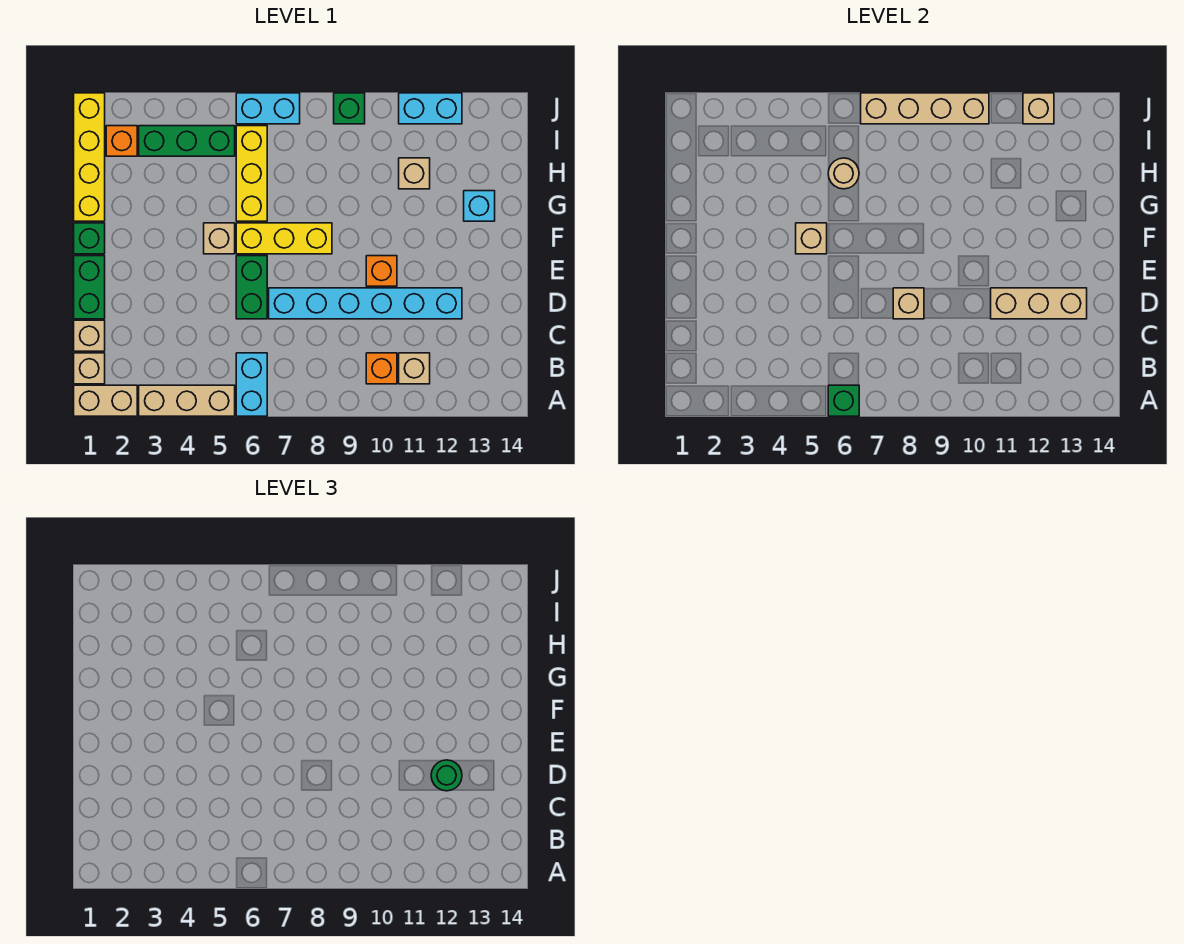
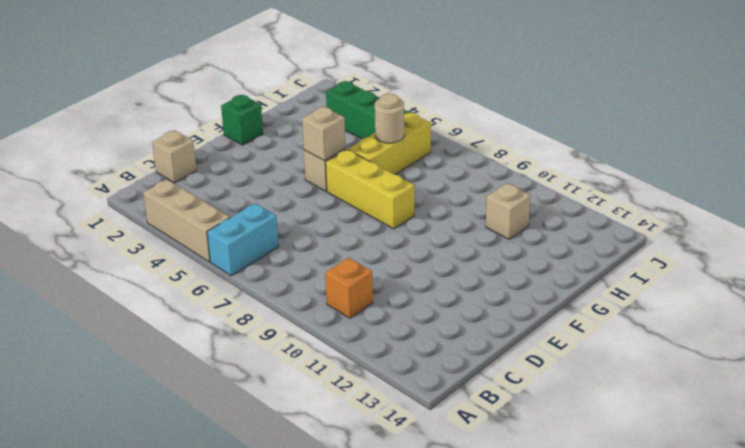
none -> tan brick A1:A2 level 1
none -> tan brick B1 level 1
none -> tan brick B11 level 1
none -> green brick D1:E1 level 1

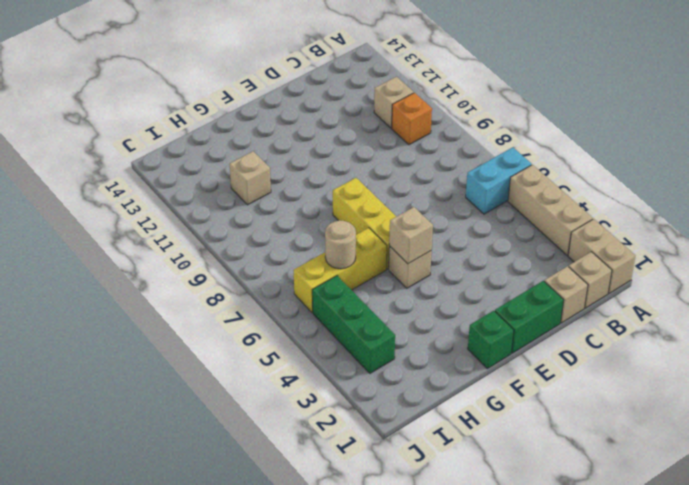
none -> green brick D6:E6 level 1
none -> cyan brick D7:D12 level 1
none -> orange brick E10 level 1
none -> yellow brick G1:J1 level 1

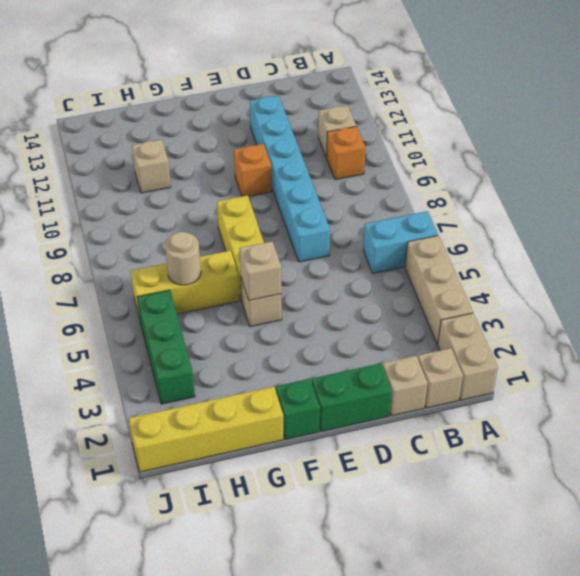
none -> green brick D6:E6 level 1
none -> cyan brick G13 level 1
none -> orange brick I2 level 1
none -> cyan brick J6:J7 level 1

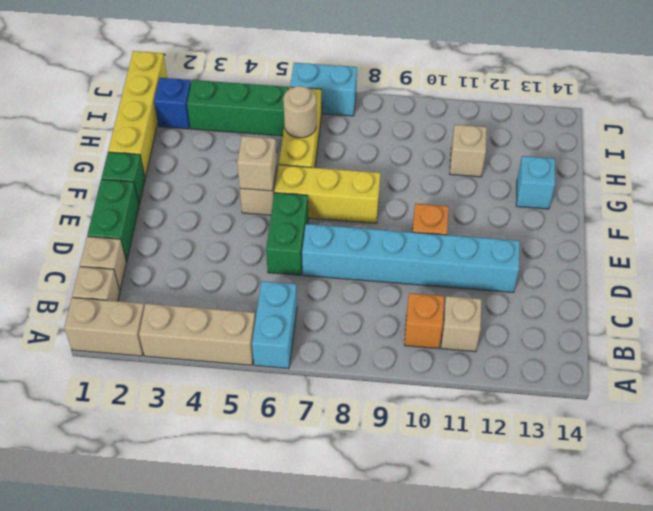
blue brick I2 level 1 -> orange brick I2 level 1
none -> green brick J9 level 1
none -> cyan brick J11:J12 level 1
none -> green brick A6 level 2
none -> tan brick D8 level 2

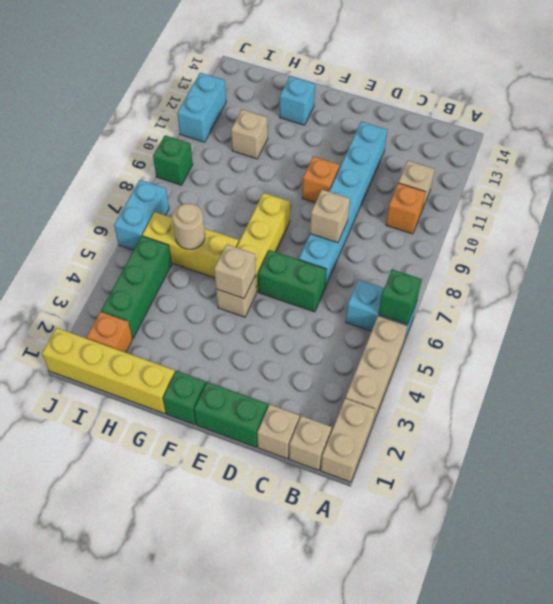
none -> tan brick D11:D13 level 2
none -> tan brick J7:J10 level 2
none -> tan brick J12 level 2
none -> green round brick D12 level 3

